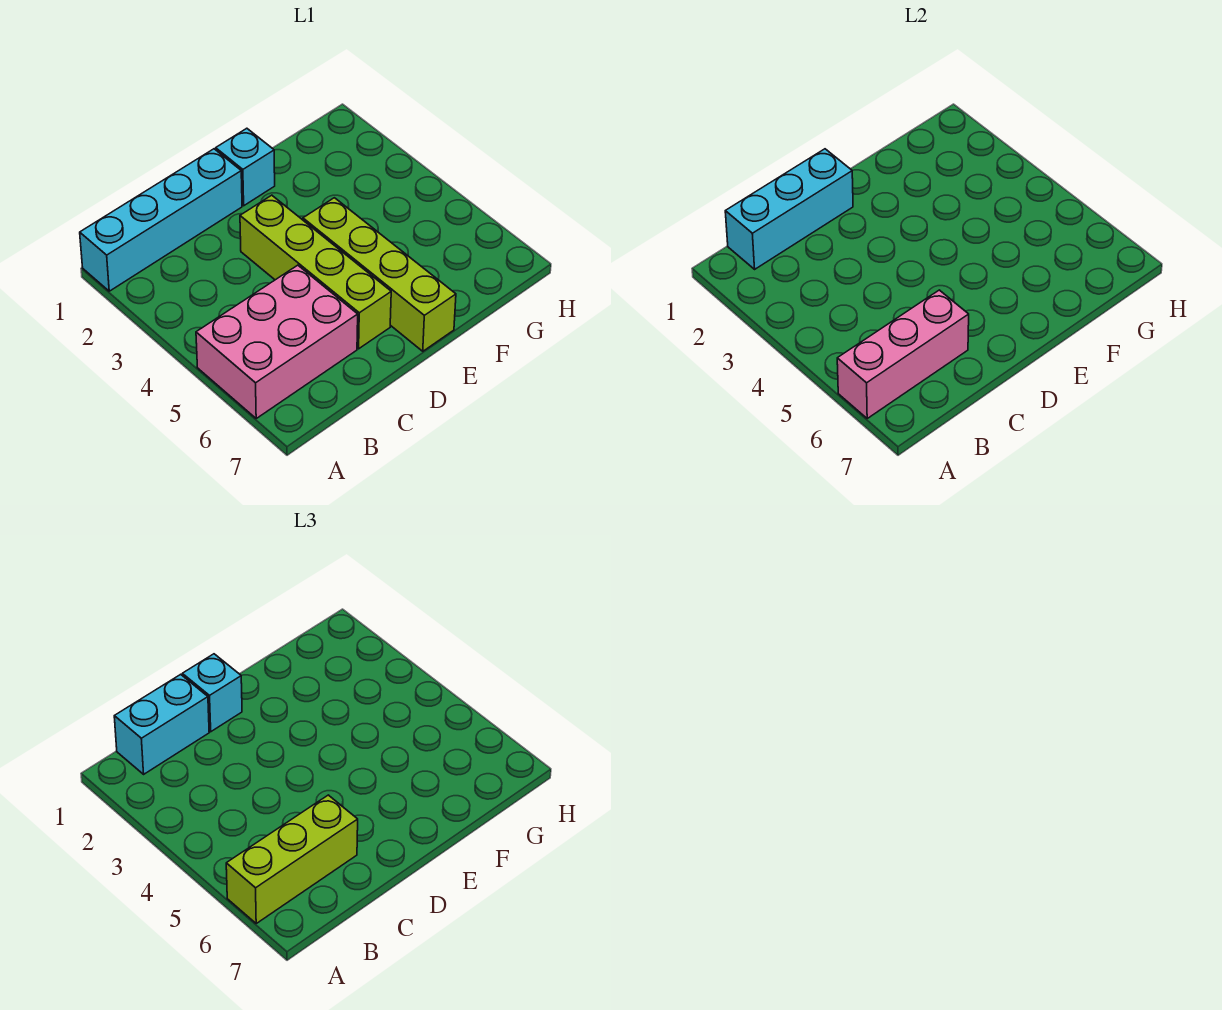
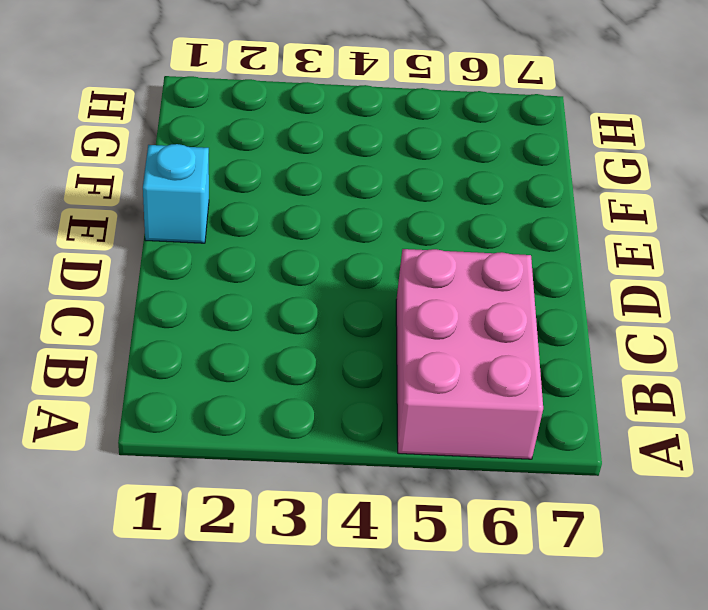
none -> cyan brick A1:D1 level 1
none -> lime brick D3:D6 level 1

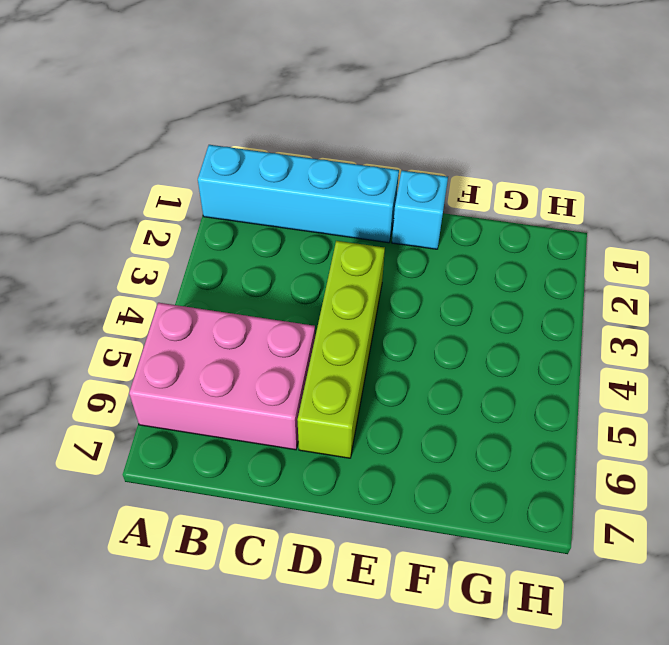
none -> lime brick E4:E7 level 1
none -> pink brick A6:C6 level 2

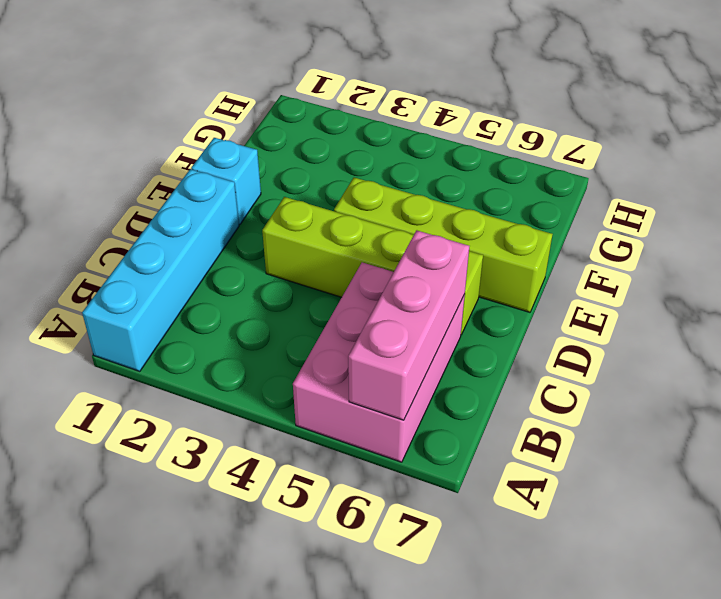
none -> cyan brick B1:D1 level 2
none -> lime brick A6:C6 level 3

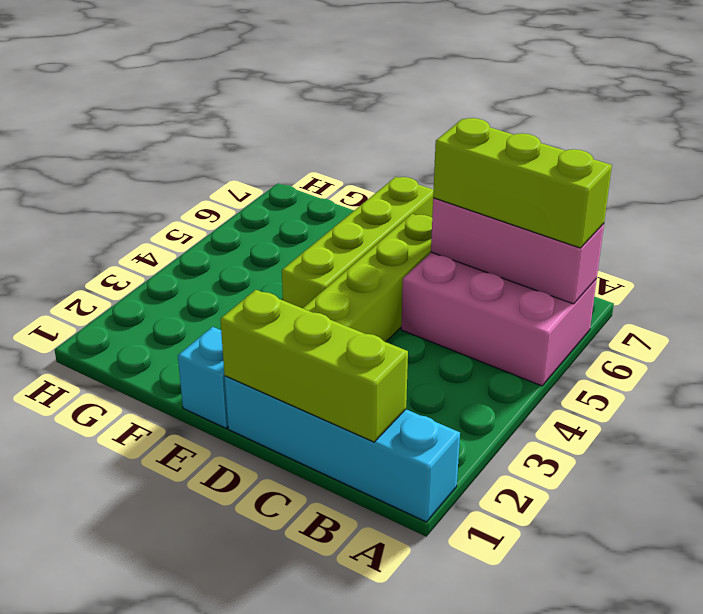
lime brick B1:D1 level 2 -> cyan brick B1:D1 level 2
none -> cyan brick B1:C1 level 3
none -> cyan brick D1 level 3

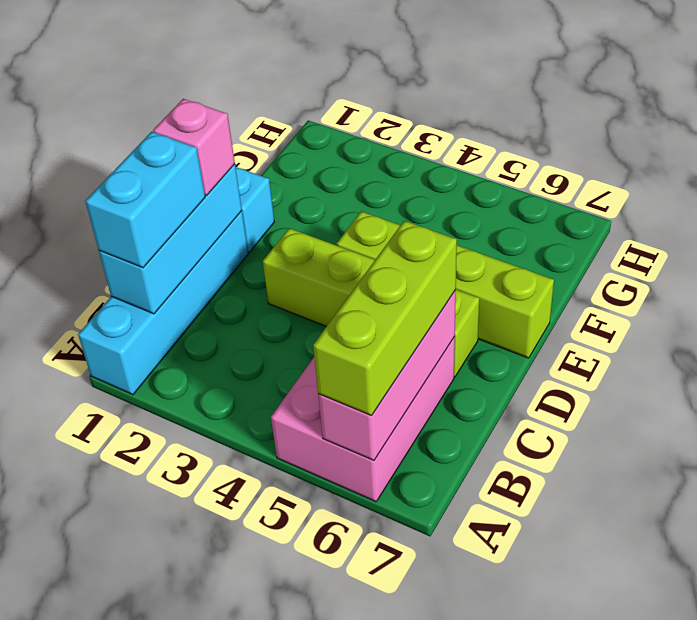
pink brick D1 level 3 -> cyan brick D1 level 3

